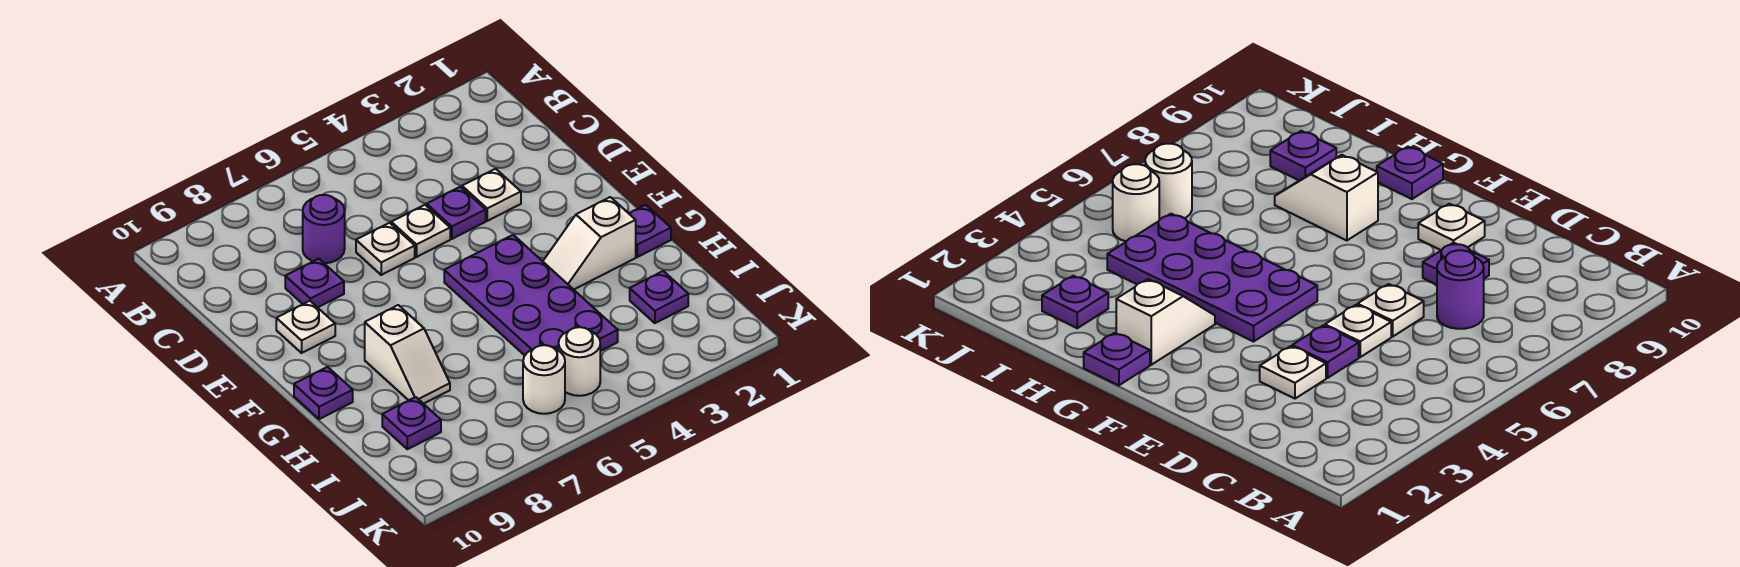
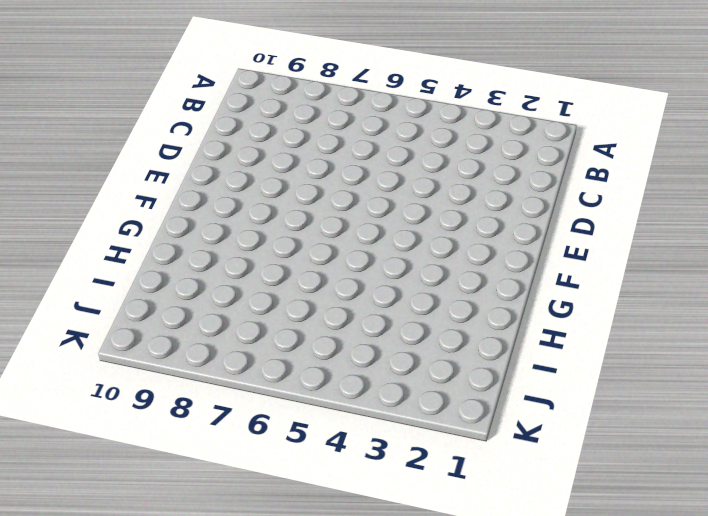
none -> purple round brick C7 level 1
none -> white plate D3 level 1
none -> purple plate D4 level 1

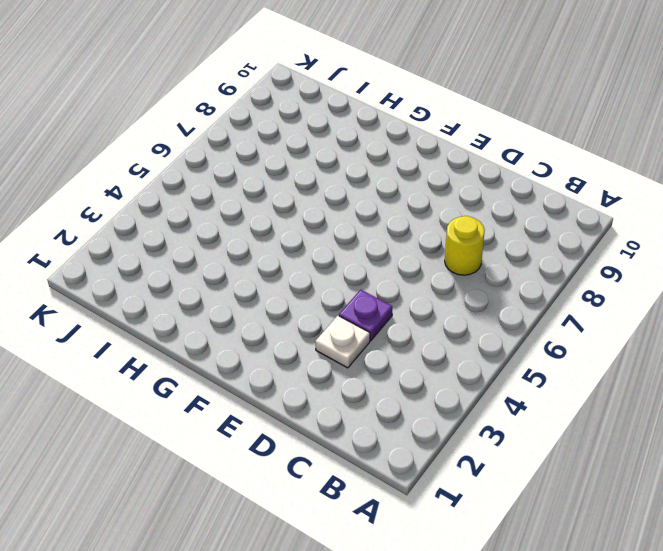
yellow round brick C7 level 1 -> purple round brick C7 level 1
none -> white plate D5 level 1
none -> white plate D6 level 1
none -> purple plate D8 level 1

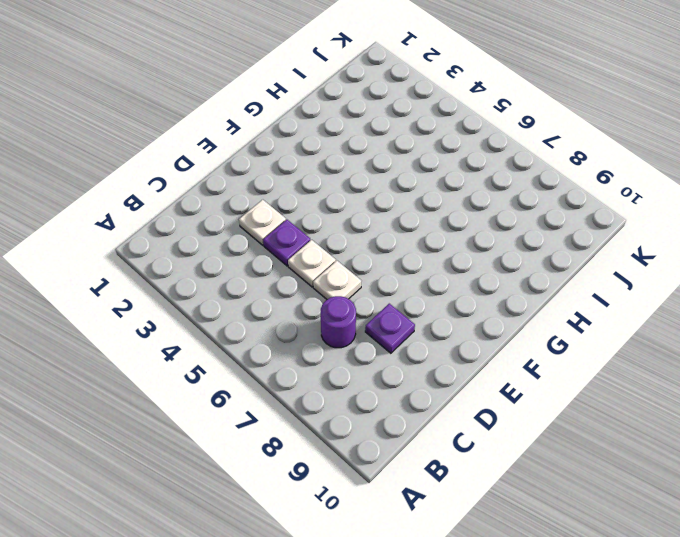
none -> white plate E9 level 1
none -> purple plate F4:I5 level 1
none -> purple plate G1 level 1

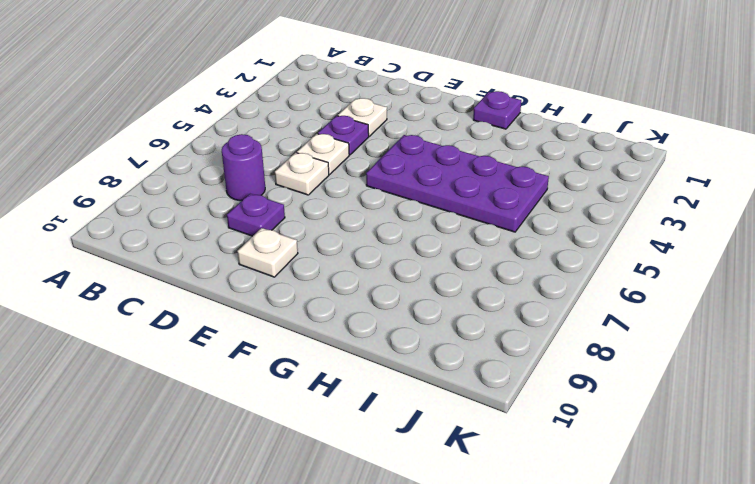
none -> white slope G2:G3 level 1 top 2
none -> white slope G8:H8 level 1 top G
none -> purple plate G10 level 1

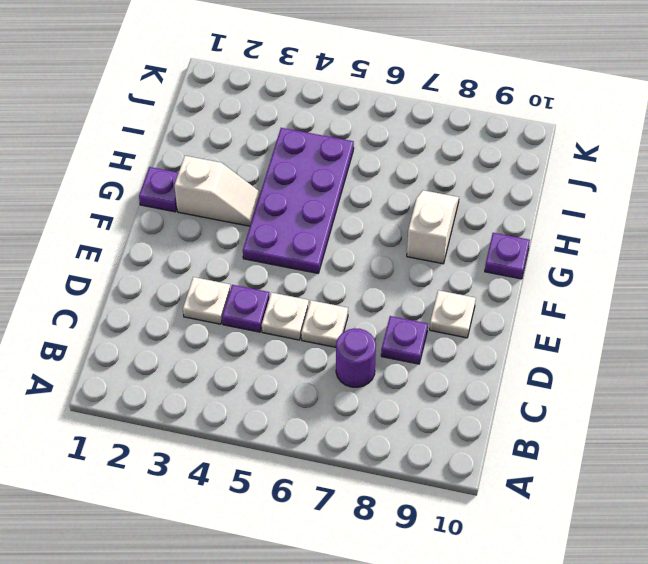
none -> purple plate I2 level 1
none -> purple plate I9 level 1
none -> white round brick J5 level 1

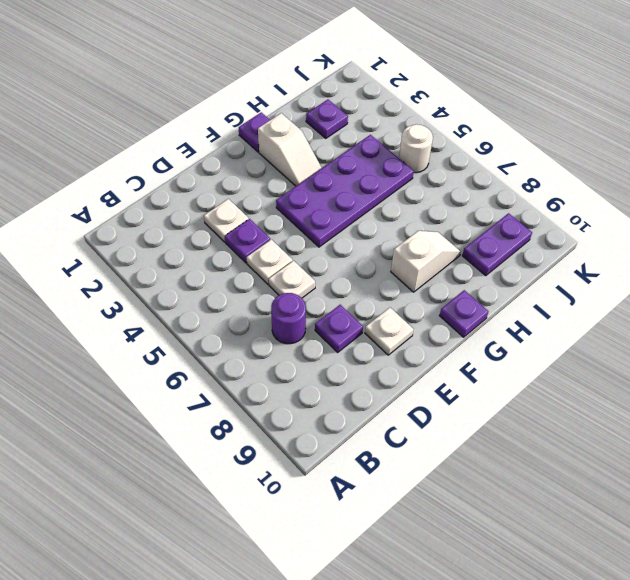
purple plate I9:J9 level 1 -> purple plate I9 level 1
none -> white round brick J6 level 1

